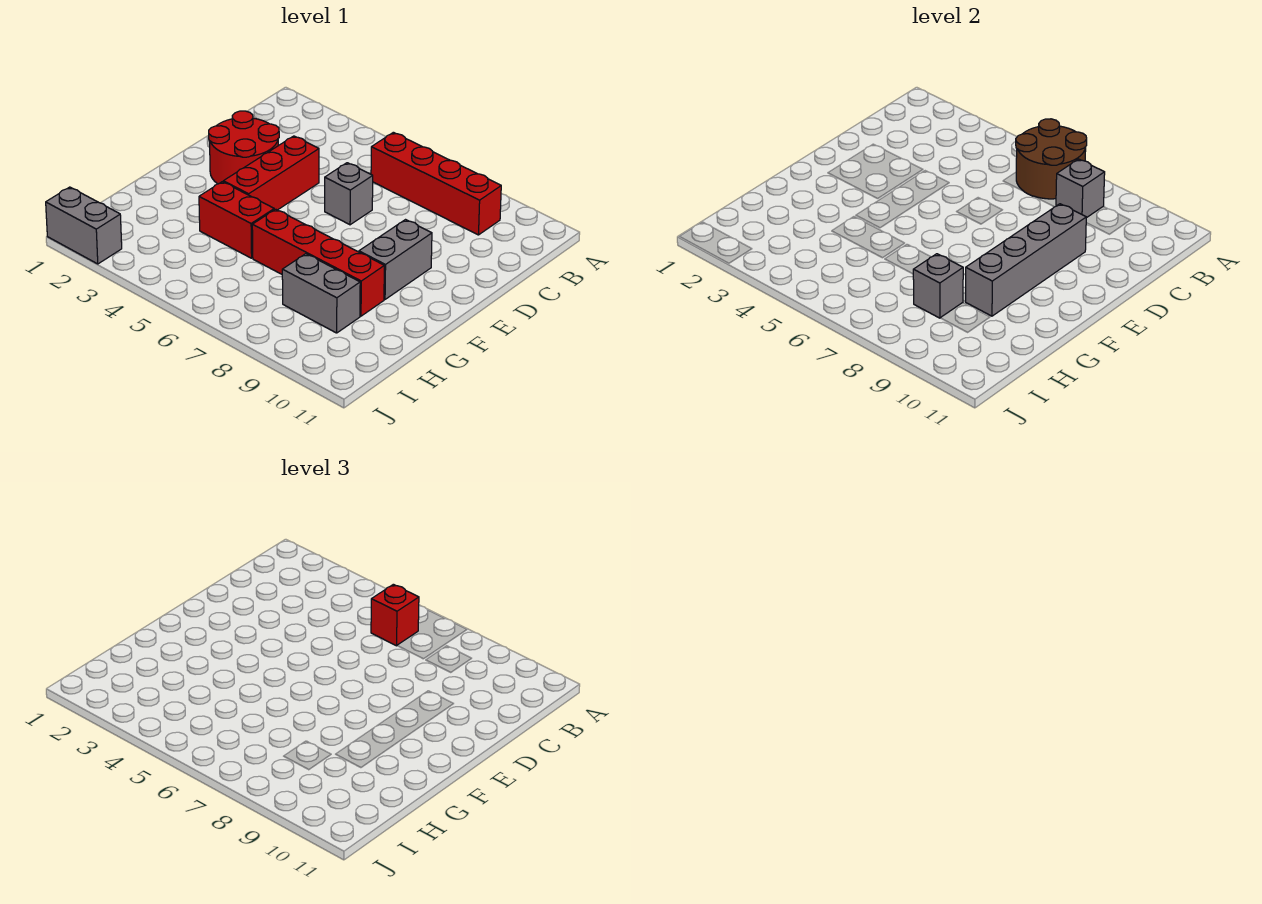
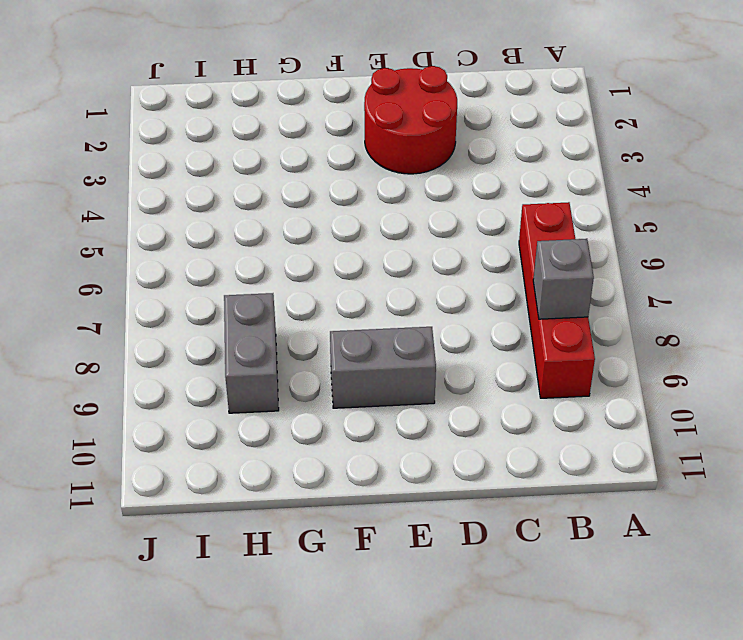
none -> red brick D4:F4 level 1
none -> grey brick D6 level 1
none -> red brick G4:G5 level 1

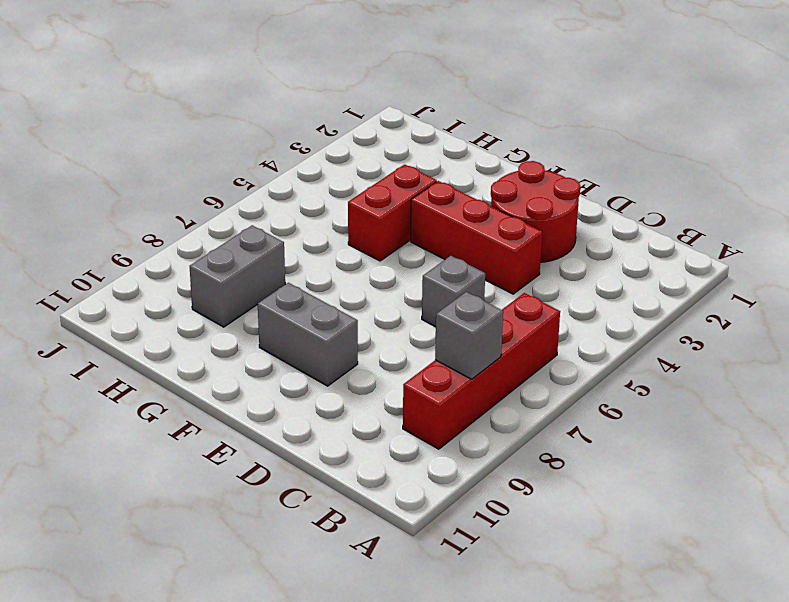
none -> red brick G6:G9 level 1
none -> grey brick J1:J2 level 1
none -> brown round brick A6:B7 level 2

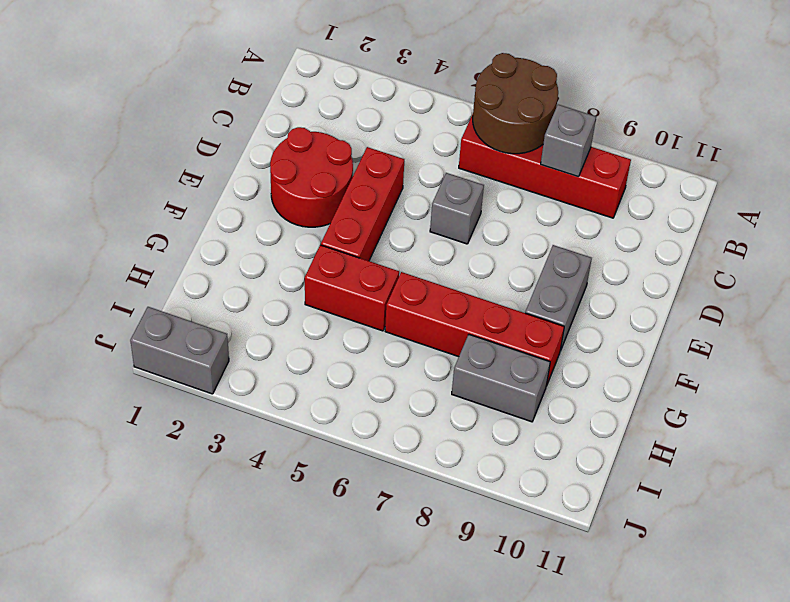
none -> grey brick D9:G9 level 2
none -> grey brick H8 level 2
none -> red brick B6 level 3

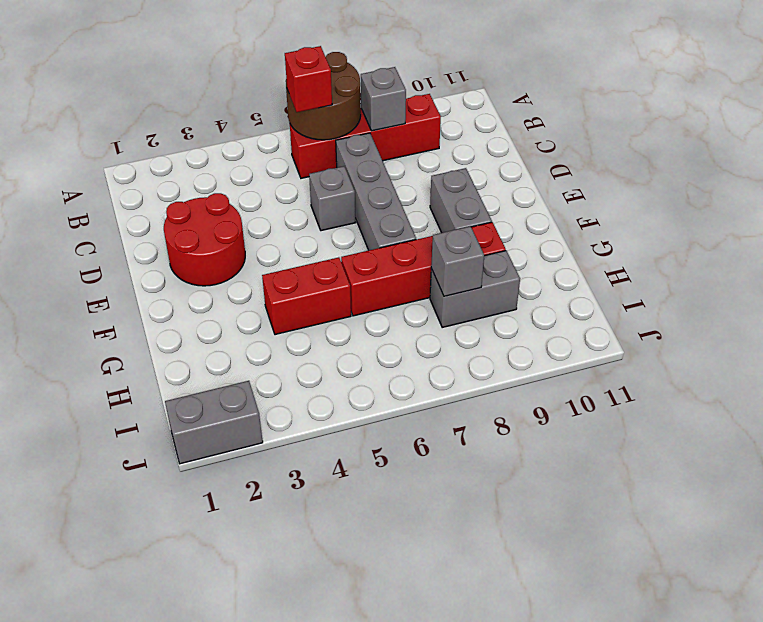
grey brick C7:F7 level 1 -> grey brick D9:G9 level 2
none -> red brick D4:F4 level 1

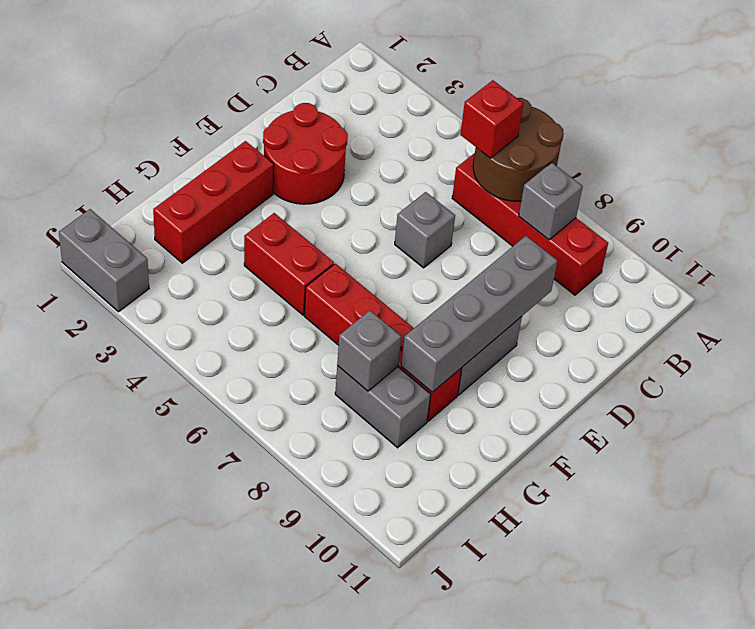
red brick F2:H2 level 1 -> red brick D4:F4 level 1

